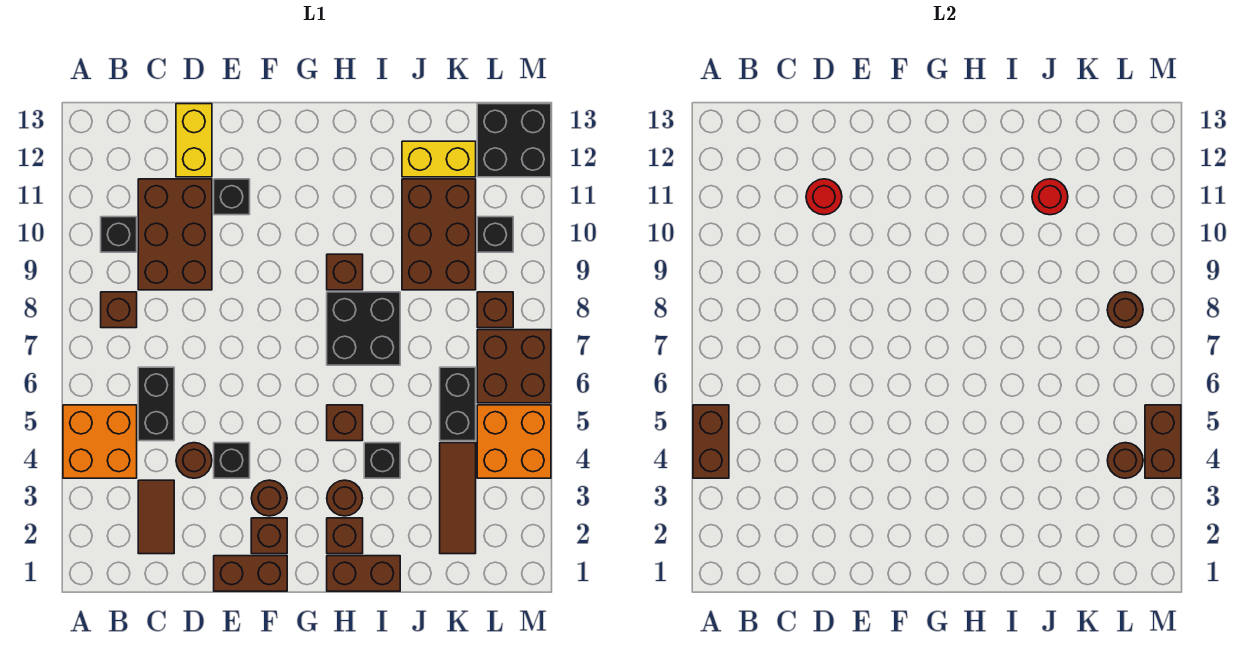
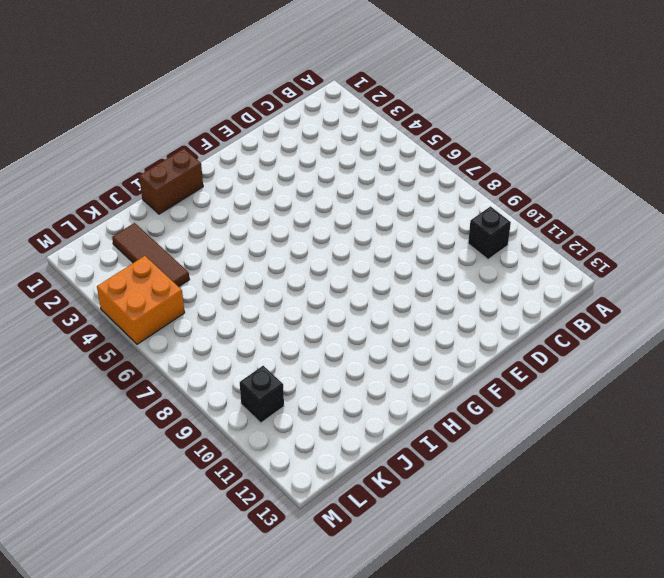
none -> orange brick A4:B5 level 1
none -> brown brick B8 level 1
none -> brown tile C2:C3 level 1
none -> black brick C5:C6 level 1

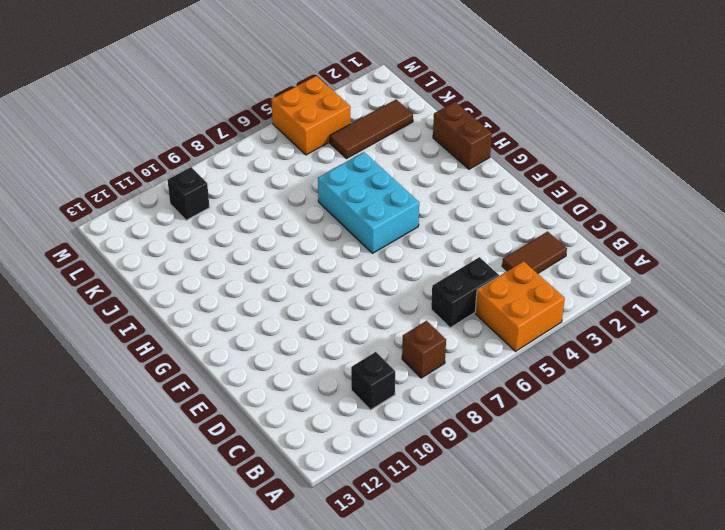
cyan brick G5:I6 level 1 -> brown brick H5 level 1
none -> brown brick C9:D11 level 1
none -> brown round brick D4 level 1
none -> yellow brick D12:D13 level 1
none -> brown brick E1:F1 level 1

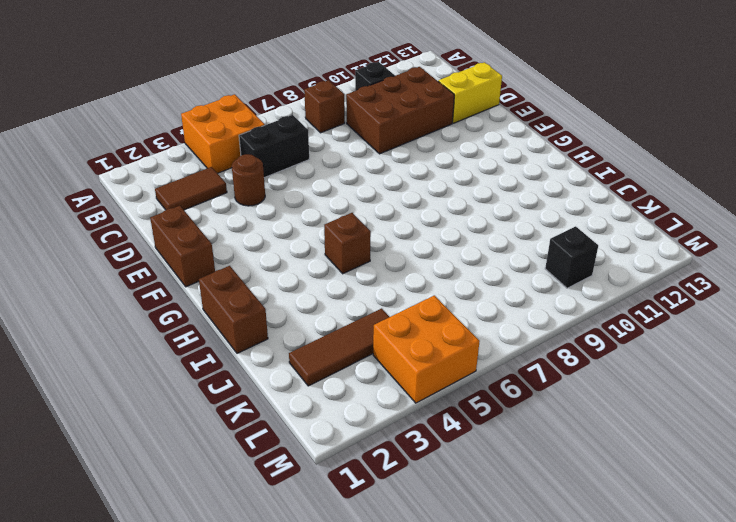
none -> black brick E4 level 1
none -> black brick E11 level 1
none -> brown brick F2 level 1
none -> brown round brick F3 level 1

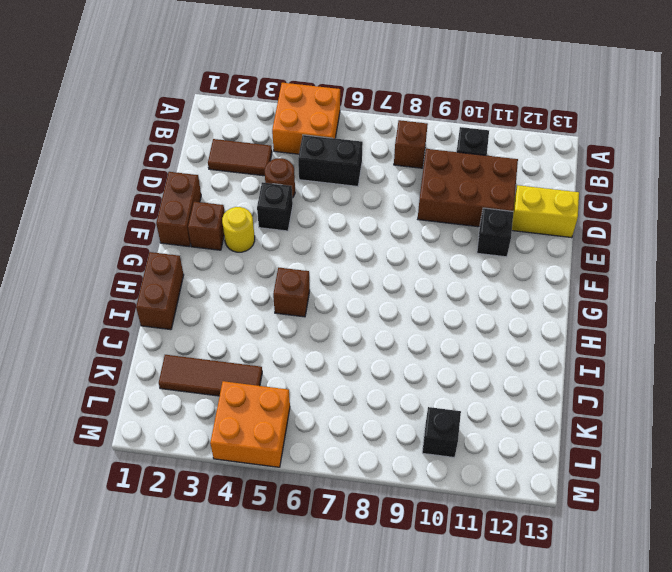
yellow round brick F3 level 1 -> brown round brick F3 level 1
none -> brown brick H2 level 1
none -> brown round brick H3 level 1
none -> black brick H7:I8 level 1
none -> brown brick H9 level 1

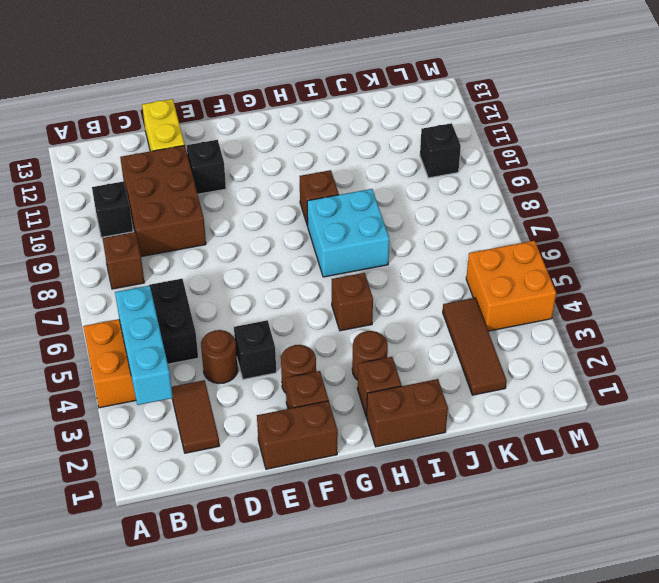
cyan brick B3:B5 level 2 -> none
cyan brick H7:I8 level 1 -> black brick H7:I8 level 1
none -> black brick I4 level 1
none -> brown brick J9:K11 level 1
none -> yellow brick J12:K12 level 1
none -> black brick K5:K6 level 1

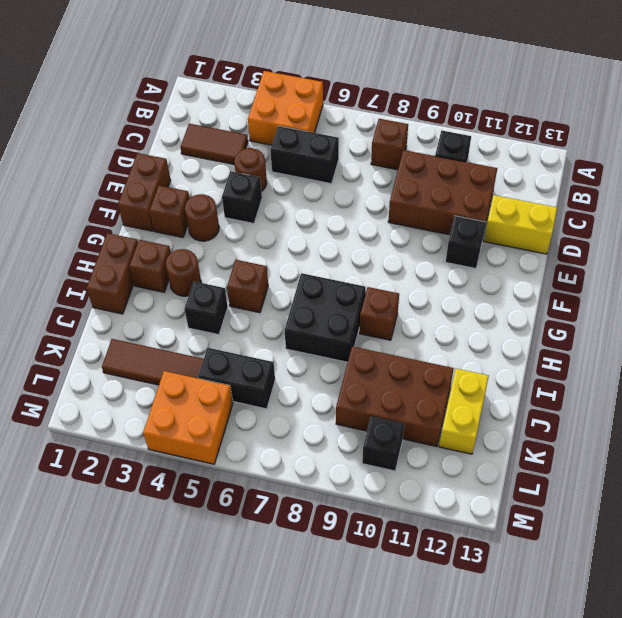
none -> brown brick L6:M7 level 1
none -> brown brick L8 level 1
none -> black brick L12:M13 level 1
none -> brown brick A4:A5 level 2

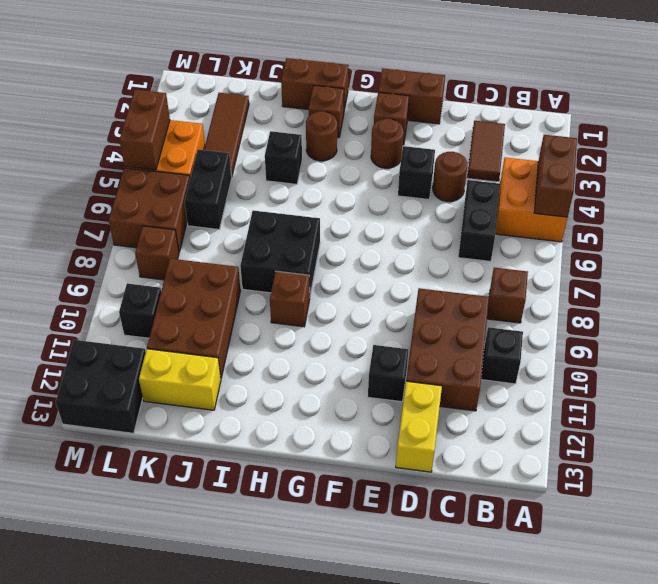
none -> brown brick H5 level 1
none -> red round brick D11 level 2
none -> red round brick J11 level 2
none -> brown round brick L4 level 2

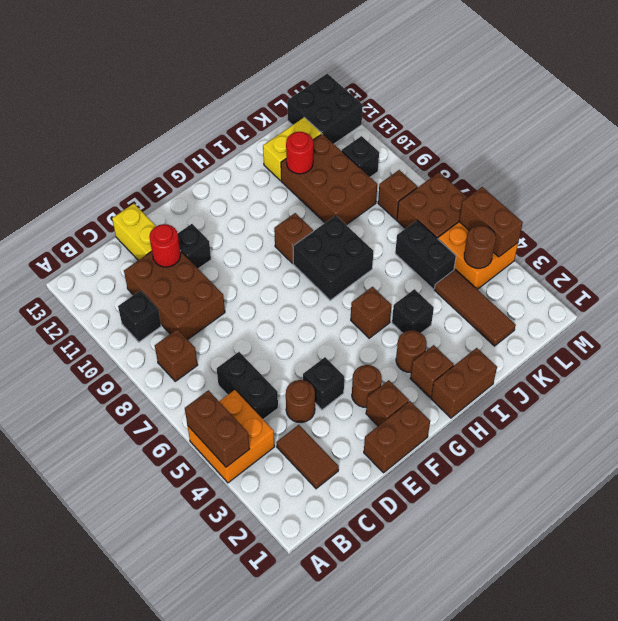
none -> brown round brick L8 level 2

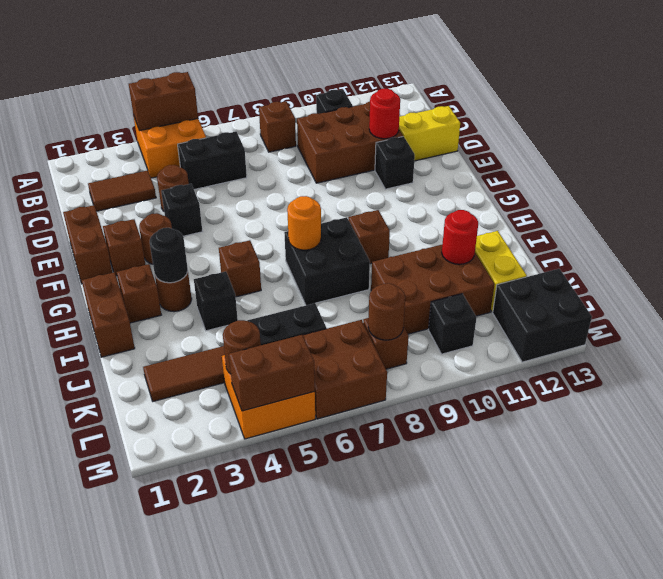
black round brick H3 level 2 -> none
orange round brick H7 level 2 -> none

